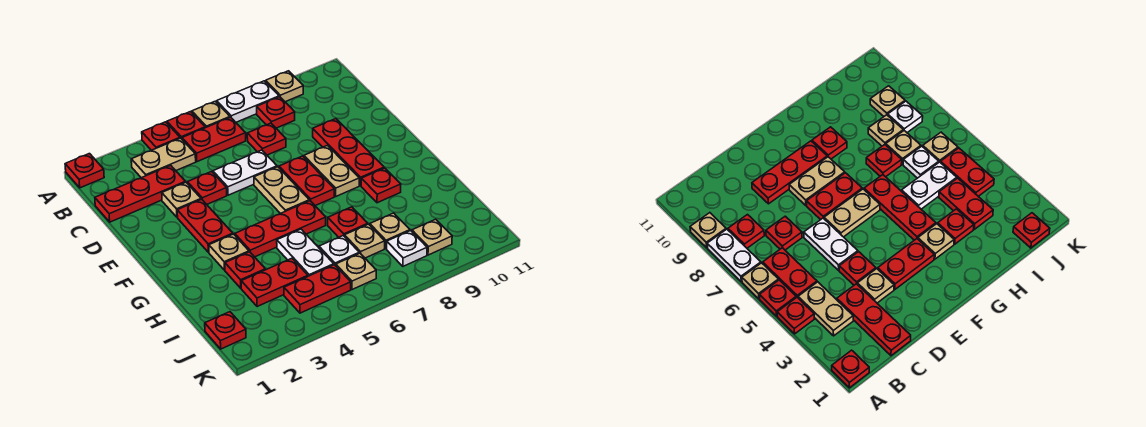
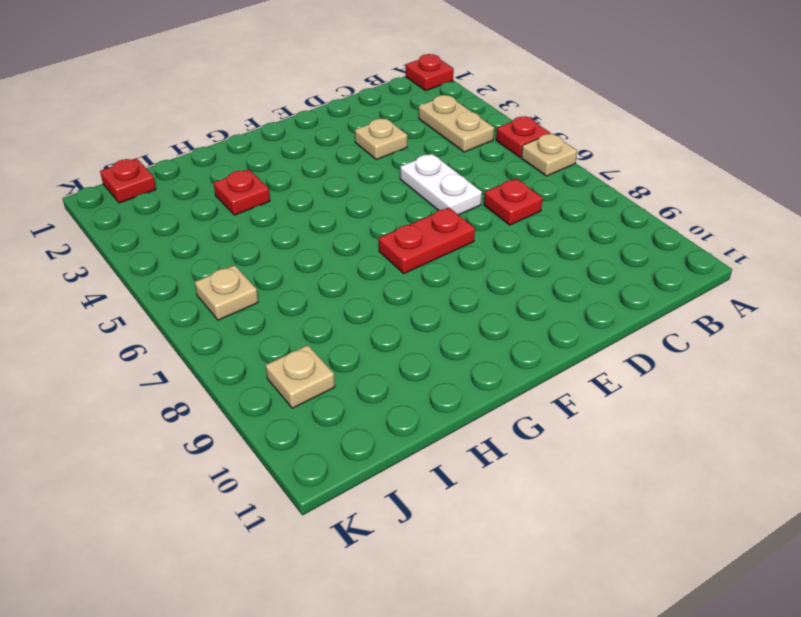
none -> red plate A4 level 1
none -> white plate A7:A8 level 1
none -> tan plate A9 level 1
none -> red plate B5:B6 level 1

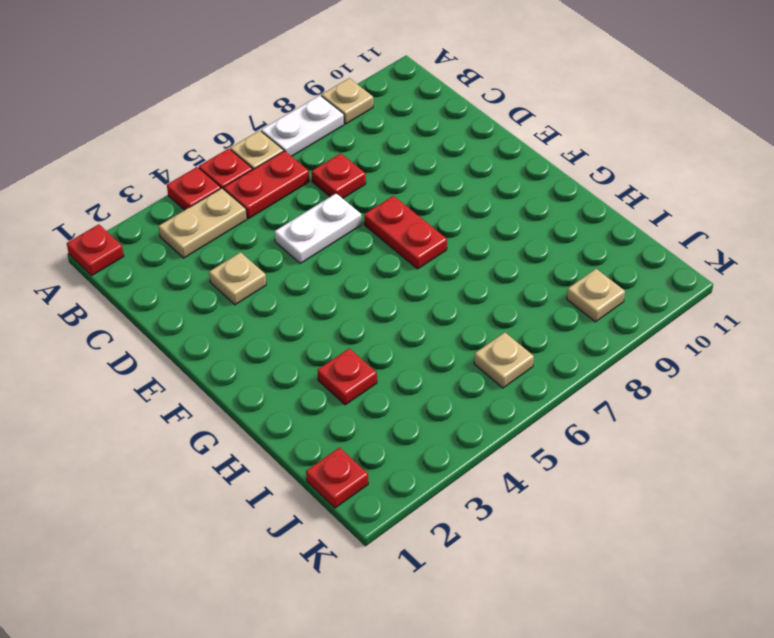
none -> red plate B8 level 1
none -> red plate C1:C3 level 1
none -> red plate D4 level 1
none -> red plate D9:F9 level 1

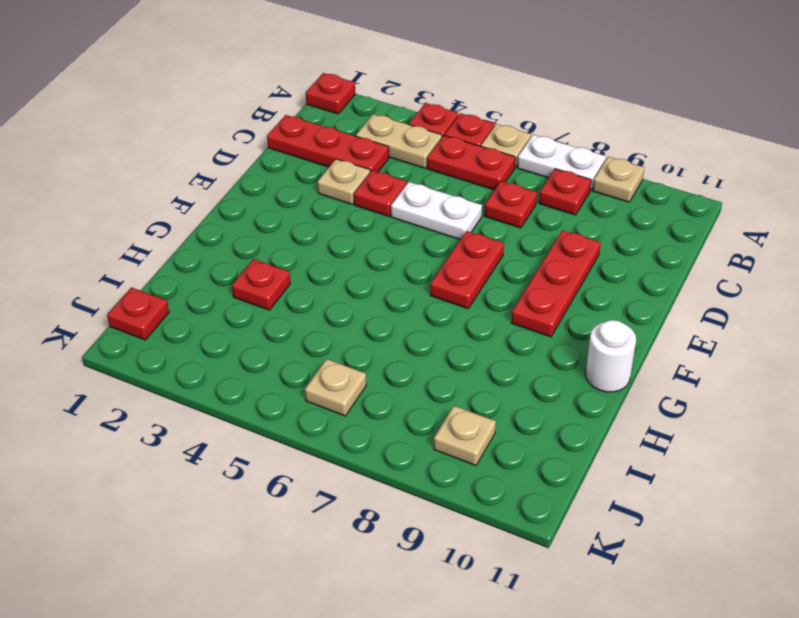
white round brick G11 level 1 -> none
none -> red plate E3:F3 level 1
none -> tan plate E6:F6 level 1
none -> tan plate E8:F8 level 1
none -> tan plate G3 level 1

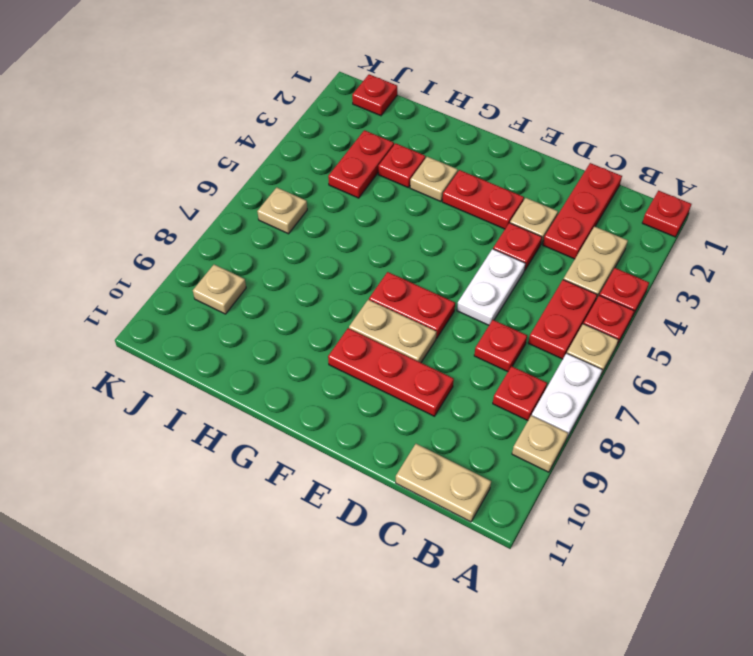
tan plate B11:C11 level 1 -> tan plate E6:F6 level 1
none -> red plate G4:G6 level 1
none -> red plate G9 level 1
none -> white plate H5:I5 level 1
none -> red plate H7 level 1

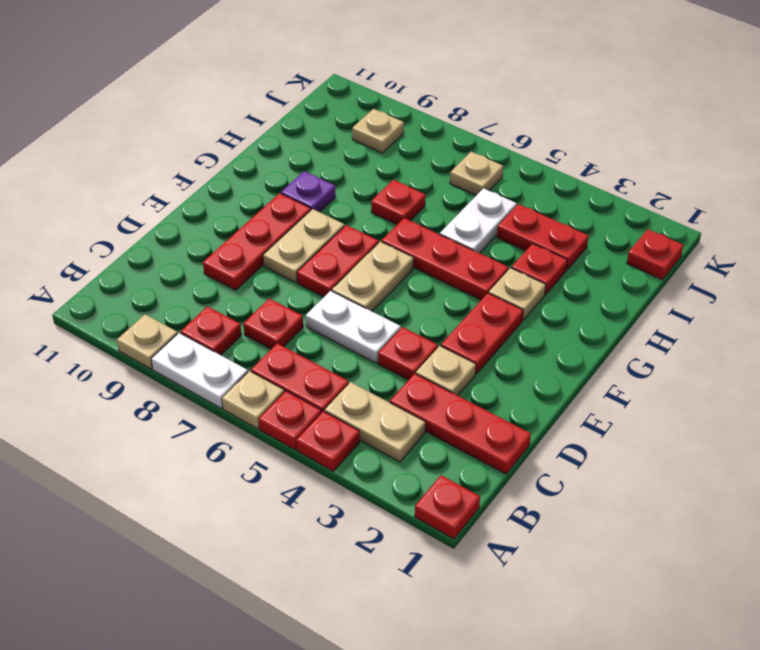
purple plate G9 level 1 -> red plate G9 level 1
none -> white plate I6 level 1
none -> tan plate I7 level 1
none -> tan plate I8 level 1
none -> red plate J4:J5 level 1

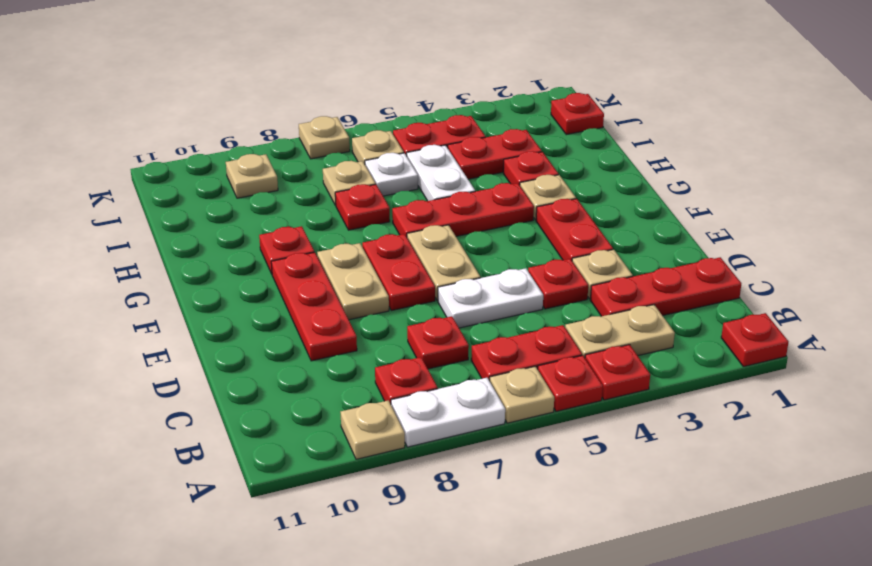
tan plate K7 level 1 -> tan plate I8 level 1
none -> white plate J8 level 1

